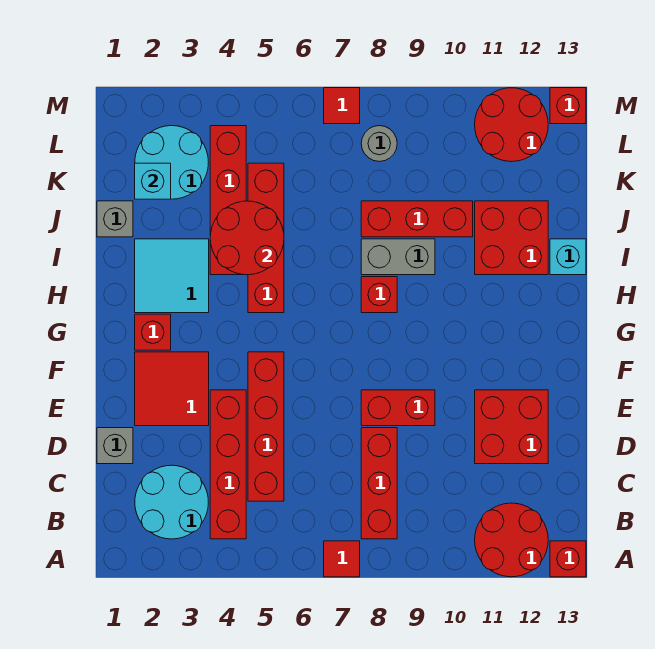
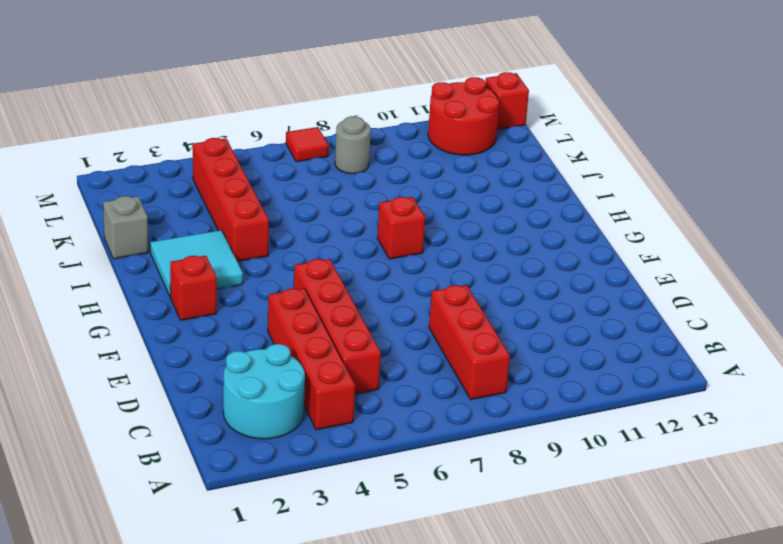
none -> red tile A7 level 1
none -> red round brick A11:B12 level 1
none -> red brick A13 level 1

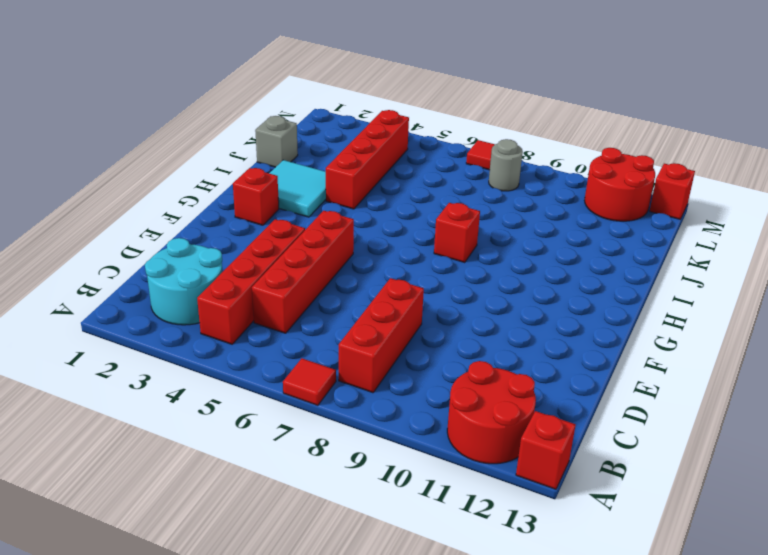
none -> grey brick D1 level 1
none -> red brick D11:E12 level 1
none -> red tile E2:F3 level 1

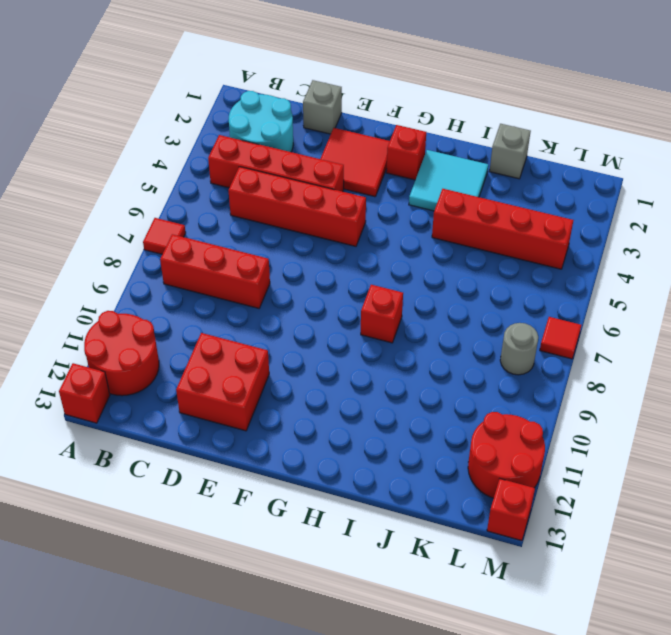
none -> red brick E8:E9 level 1
none -> red brick H5:K5 level 1
none -> grey brick I8:I9 level 1

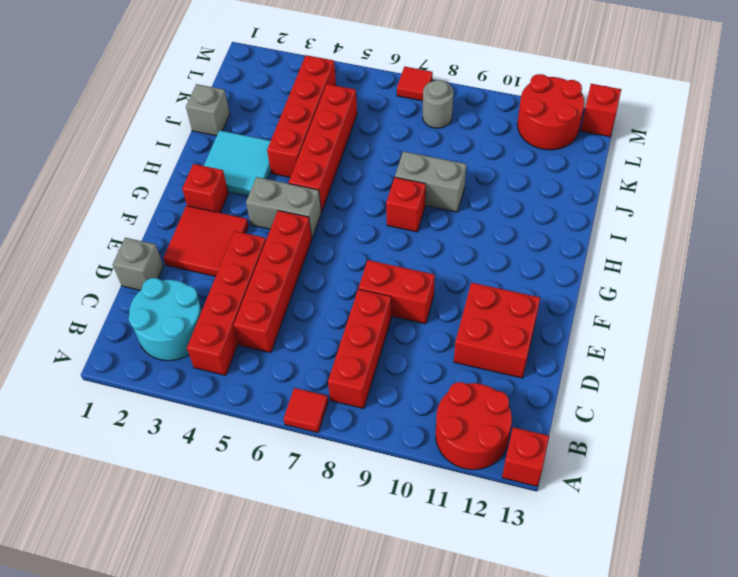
grey brick G4:G5 level 1 -> none
none -> red brick I11:J12 level 1
none -> cyan brick I13 level 1
none -> red brick J8:J10 level 1

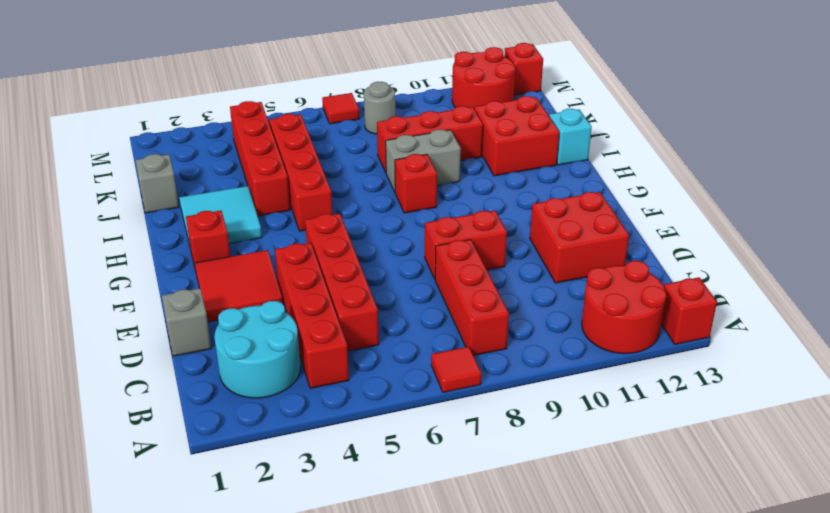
none -> cyan round brick K2:L3 level 1
none -> red round brick I4:J5 level 2
none -> cyan brick K2 level 2

